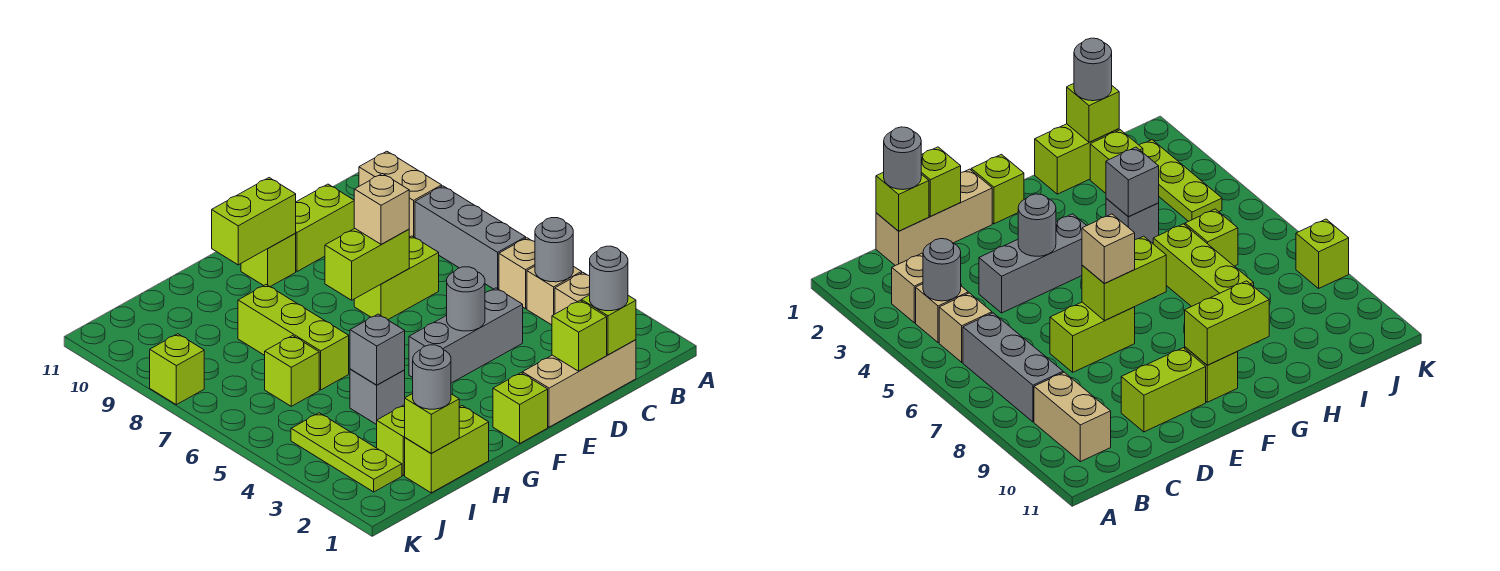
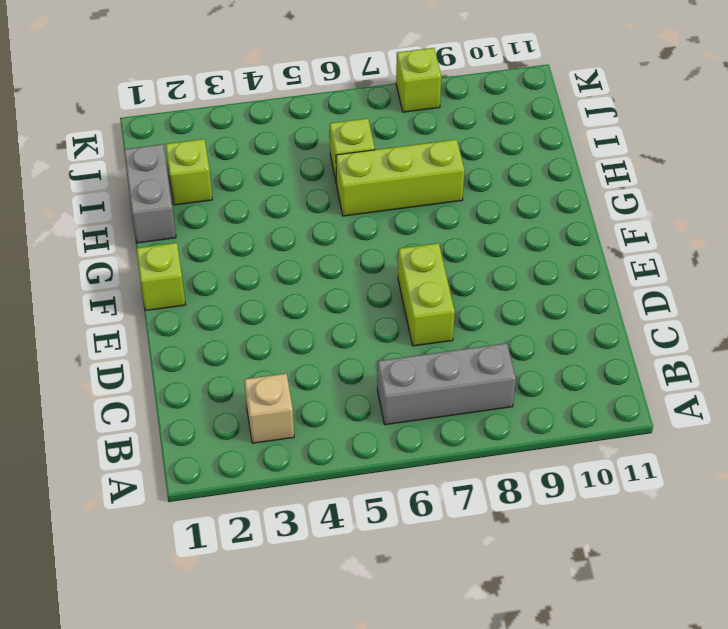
grey brick H1:I1 level 1 -> lime brick H1:I1 level 1
none -> tan brick B4 level 1
none -> tan brick B5 level 1
none -> tan brick B9:B10 level 1

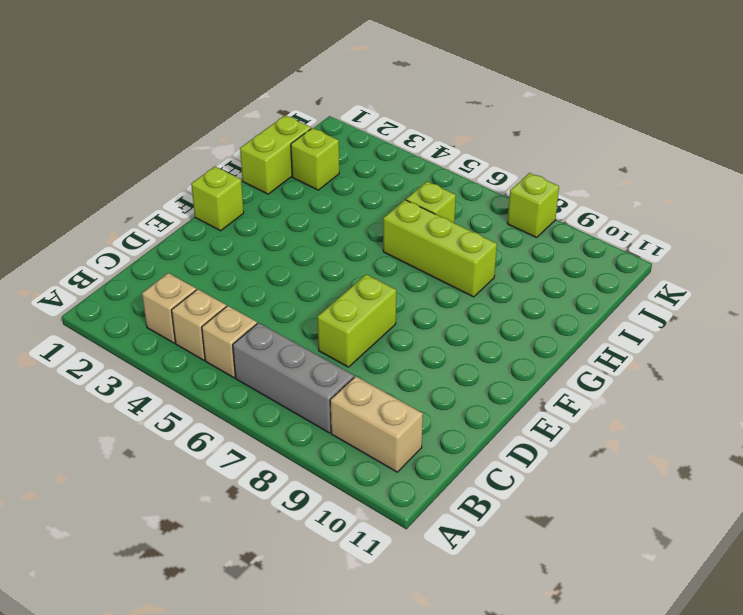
none -> tan brick C1:E1 level 1
none -> grey brick D4:F4 level 1
none -> lime brick D10:E10 level 1

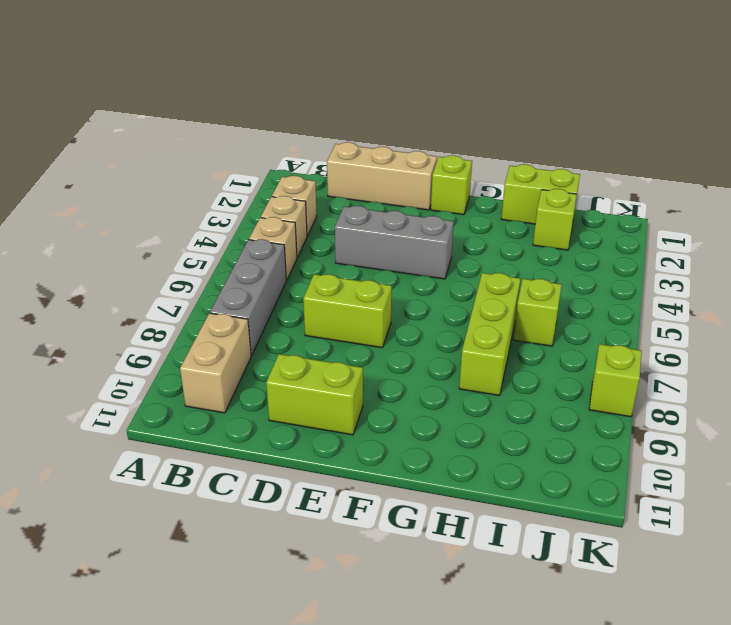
none -> lime brick F10 level 1
none -> grey brick H4 level 1
none -> lime plate J2:J4 level 1

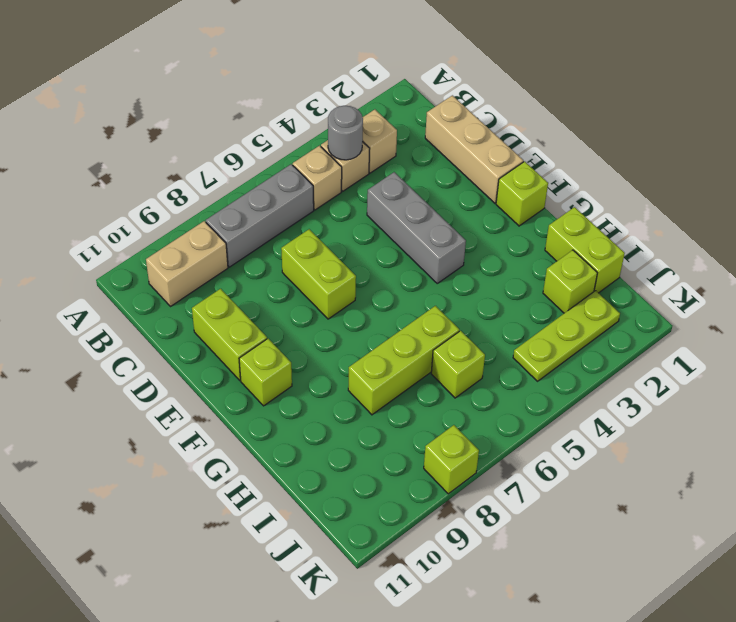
none -> grey brick H4 level 1
none -> lime brick C1 level 2
none -> lime brick D1 level 2

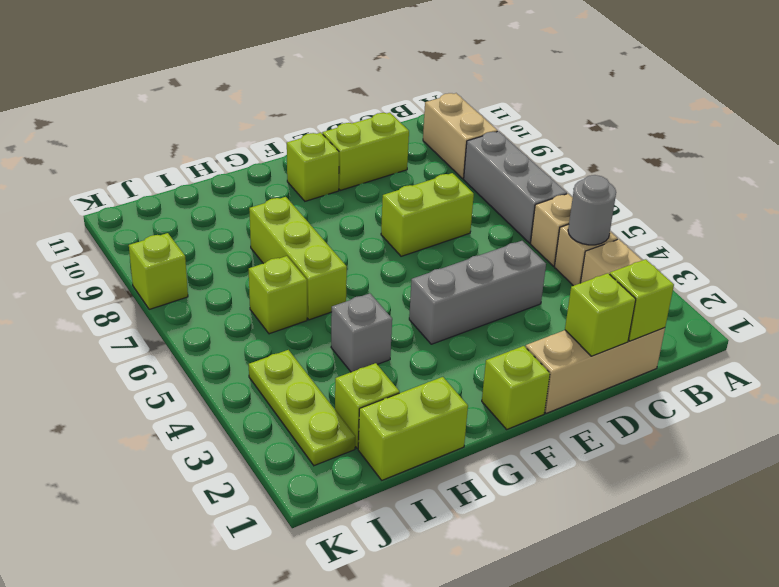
none -> grey round brick E4 level 2
none -> lime brick E7:F7 level 2
none -> lime brick F10:G10 level 2

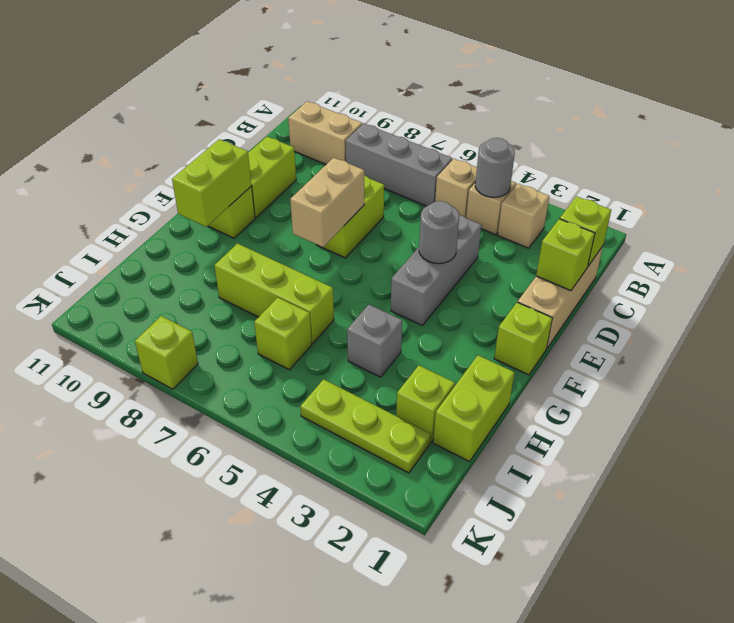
tan brick E7:F7 level 2 -> lime brick E7:F7 level 2
none -> grey brick H4 level 2
none -> lime brick I1 level 2
none -> grey round brick C1 level 3

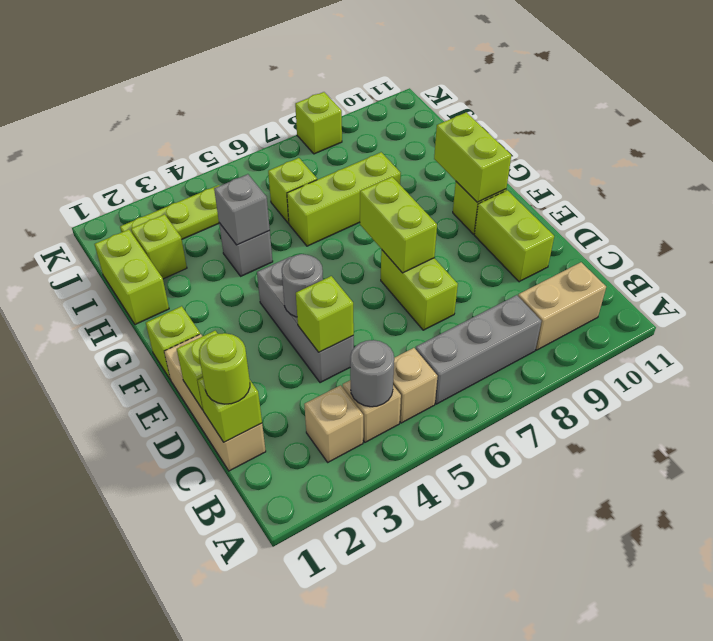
lime round brick C1 level 3 -> grey round brick C1 level 3
lime brick D4 level 2 -> lime brick I1 level 2
none -> tan brick E7 level 3
none -> grey round brick I1 level 3

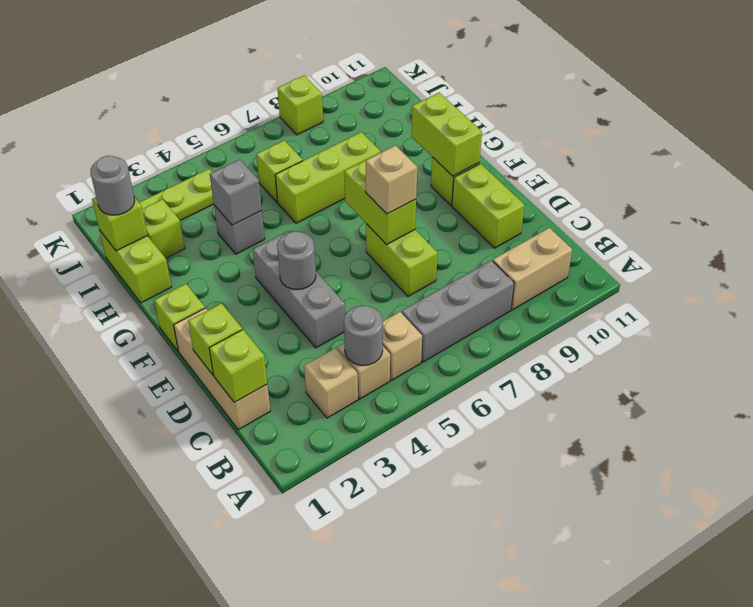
none -> grey round brick C1 level 3

